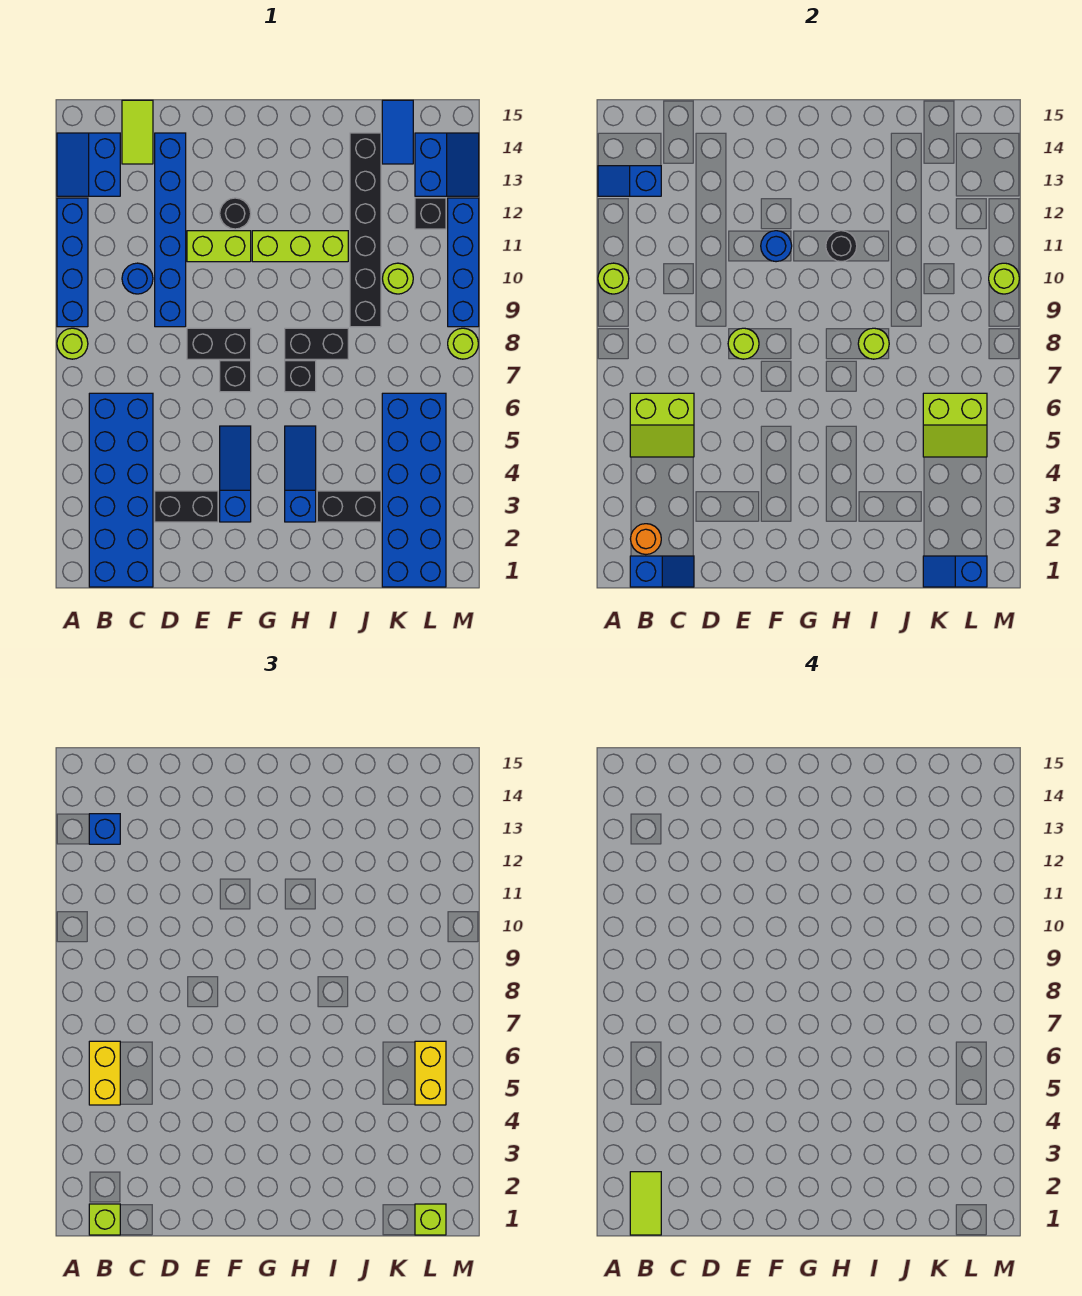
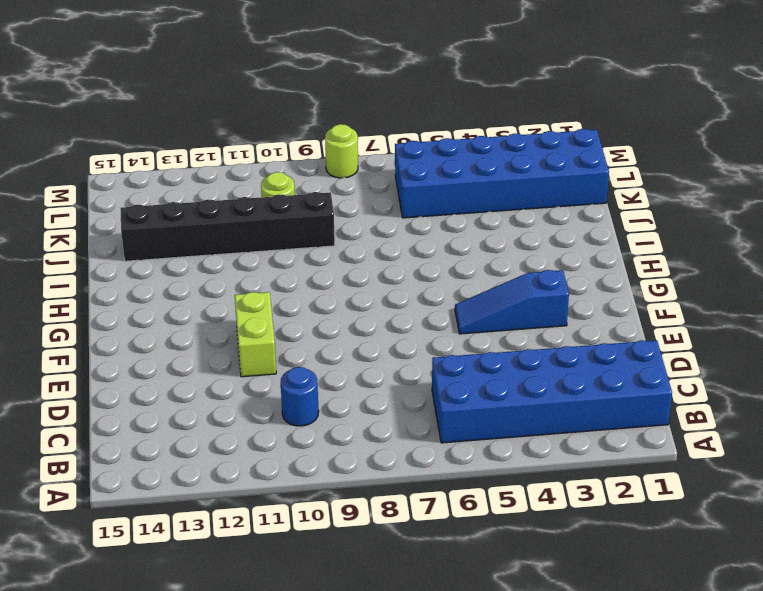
none -> lime round brick A8 level 1
none -> blue brick A9:A12 level 1
none -> blue slope A13:B14 level 1 top B
none -> lime tile C14:C15 level 1

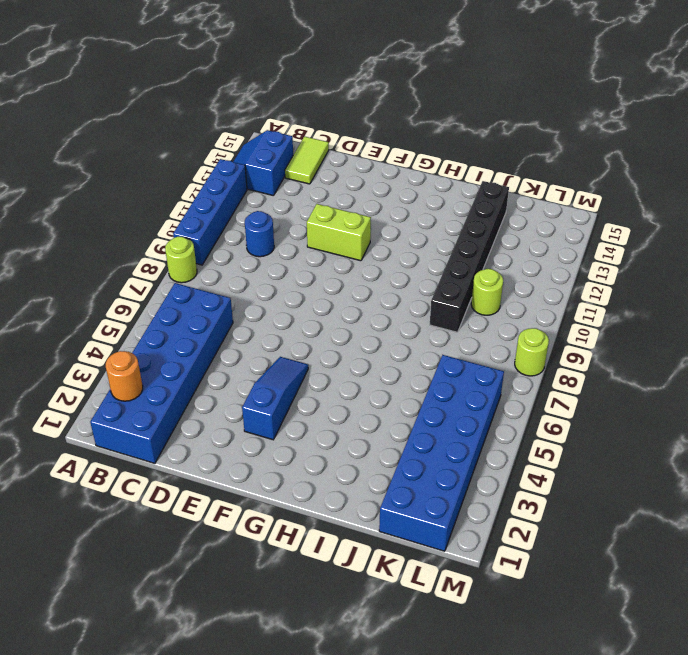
none -> black brick D3:E3 level 1
none -> blue brick D9:D14 level 1
none -> black brick E8:F8 level 1
none -> black brick F7 level 1

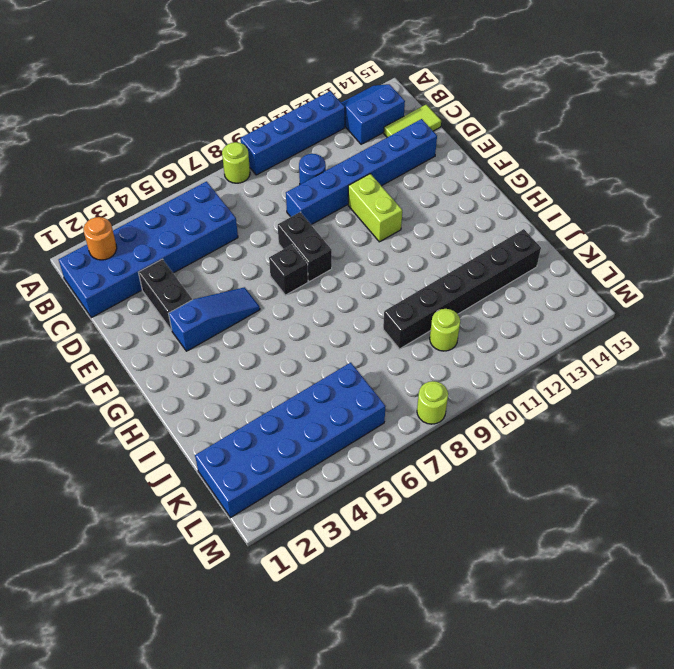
none -> black round brick F12 level 1
none -> lime brick G11:I11 level 1
none -> blue slope H3:H5 level 1 top 3
none -> black brick H7 level 1

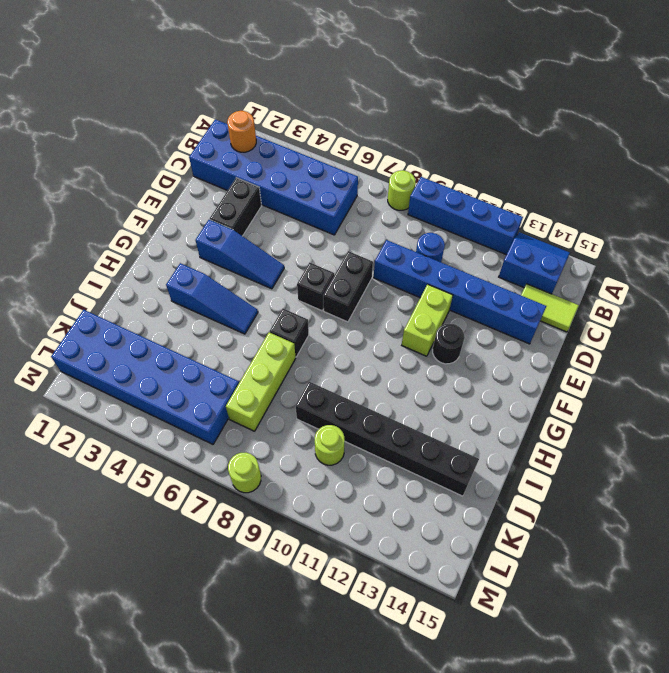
lime brick I7:K7 level 1 -> lime brick G11:I11 level 1
none -> black brick H8:I8 level 1
none -> black brick I3:J3 level 1
none -> blue tile K14:K15 level 1
none -> black brick L12 level 1

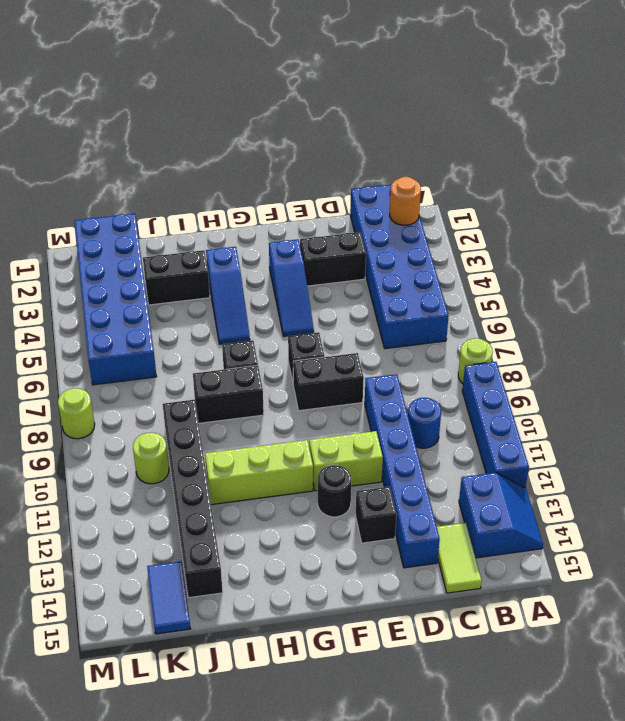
black brick E13 level 1 -> black brick L12 level 1
none -> blue slope L13:M14 level 1 top L
none -> blue brick M9:M12 level 1
none -> lime round brick A10 level 2
none -> blue slope A13:B13 level 2 top B

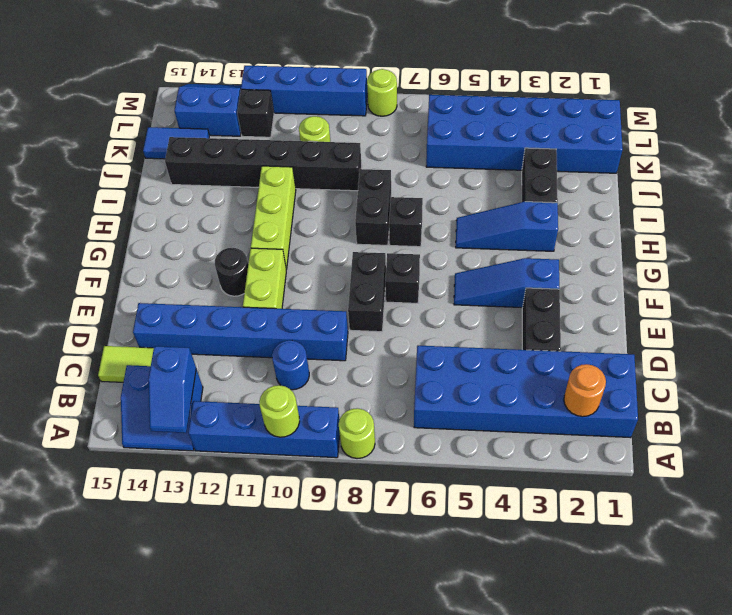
none -> blue slope B1:C1 level 2 top B
none -> lime slope B5:C6 level 2 top 6
none -> lime round brick E8 level 2
none -> blue round brick F11 level 2

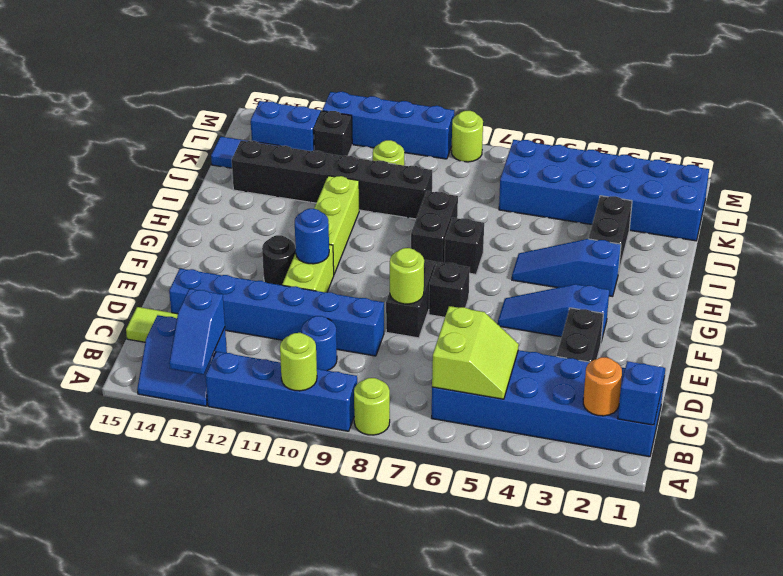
none -> black round brick H11 level 2
none -> lime round brick I8 level 2
none -> blue slope K1:L1 level 2 top L
none -> lime slope K5:L6 level 2 top 6

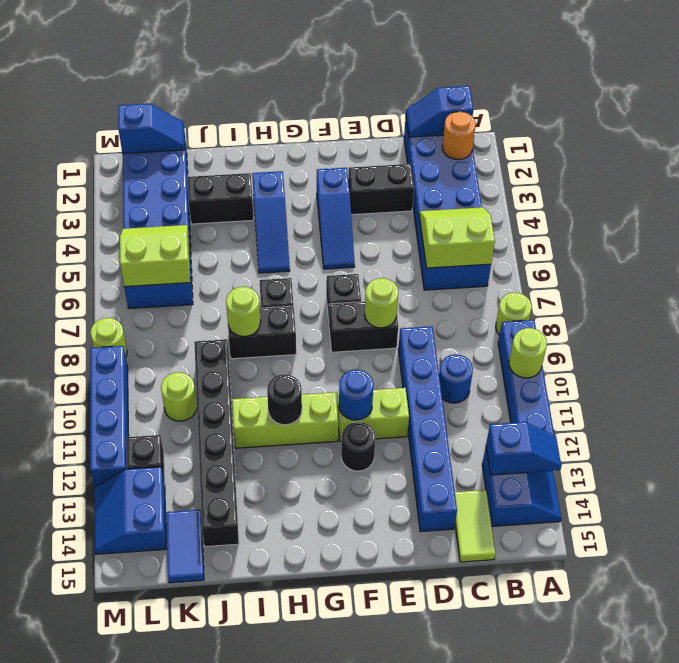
none -> lime round brick M10 level 2
none -> lime brick B1 level 3
none -> yellow brick B5:B6 level 3
none -> blue brick B13 level 3

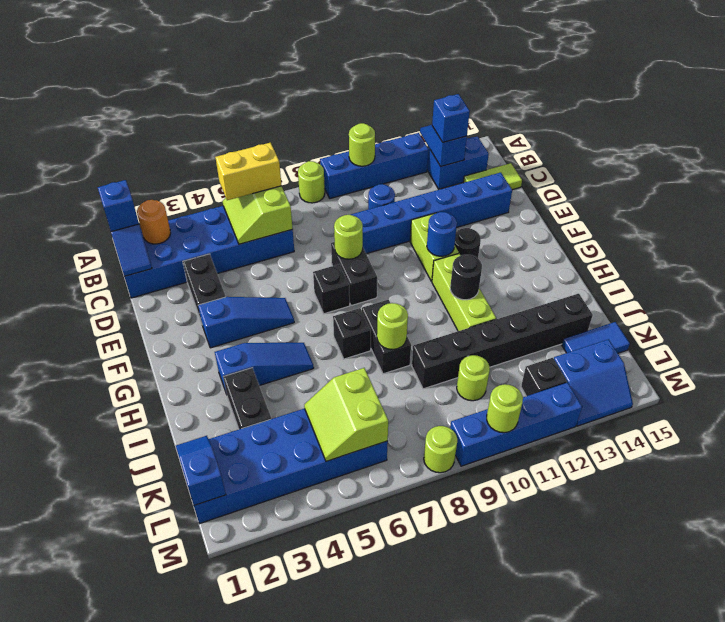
blue brick B1 level 3 -> lime brick B1 level 3
none -> lime brick L1 level 3
none -> yellow brick L5:L6 level 3
none -> lime tile B1:B2 level 4

